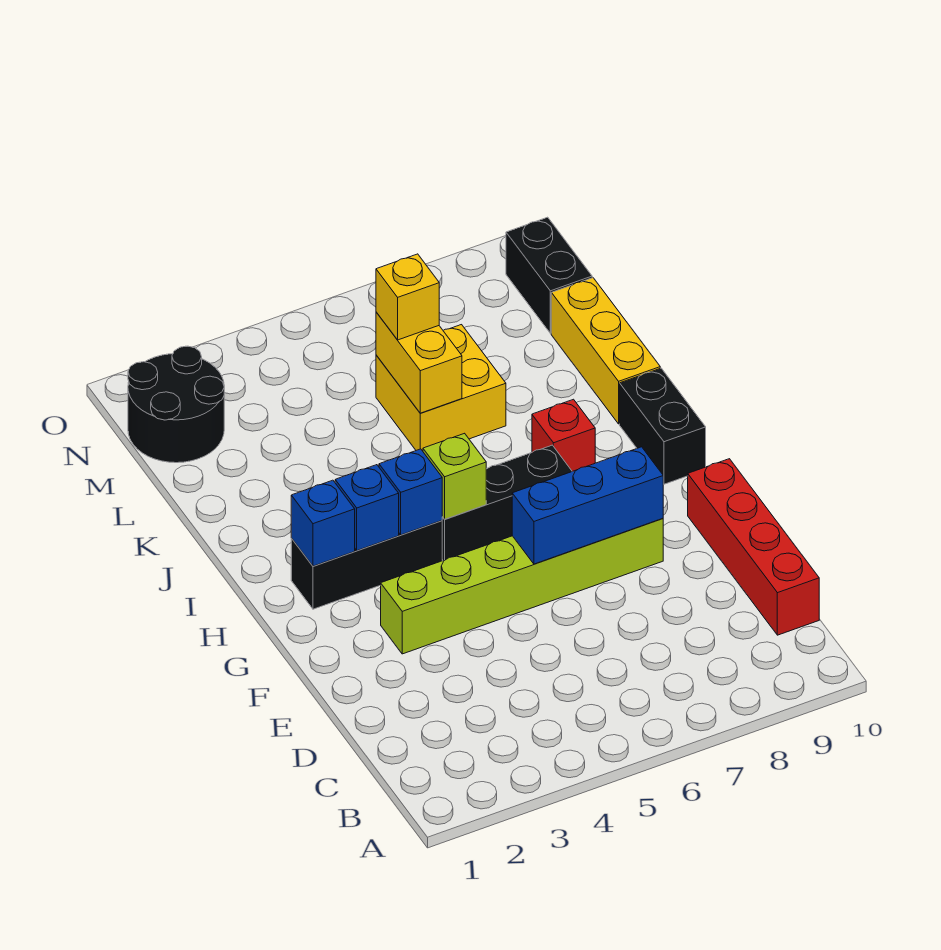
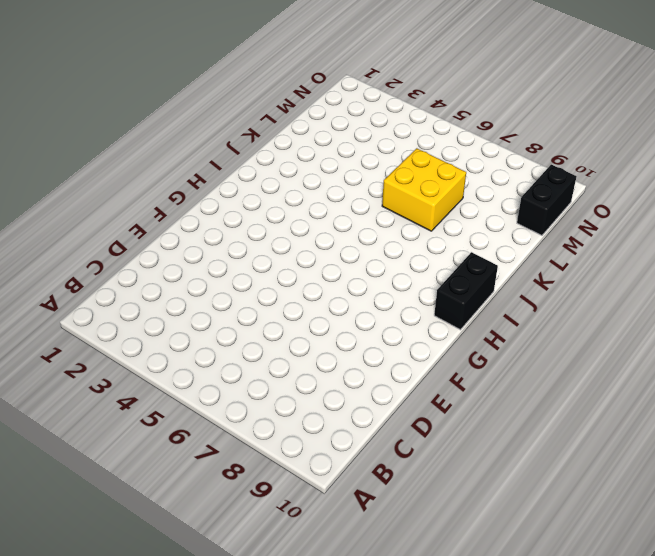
none -> red brick C10:F10 level 1
none -> lime brick F3:F8 level 1
none -> black brick H2:H4 level 1

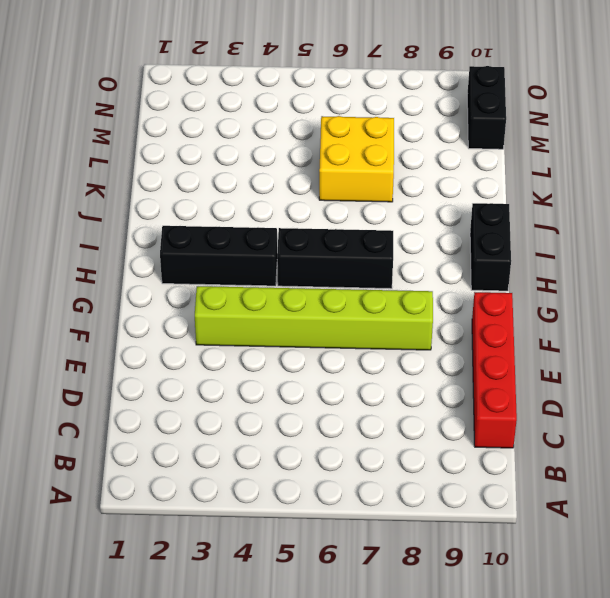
none -> red brick I8 level 1
none -> yellow brick J10:L10 level 1
none -> black round brick M1:N2 level 1

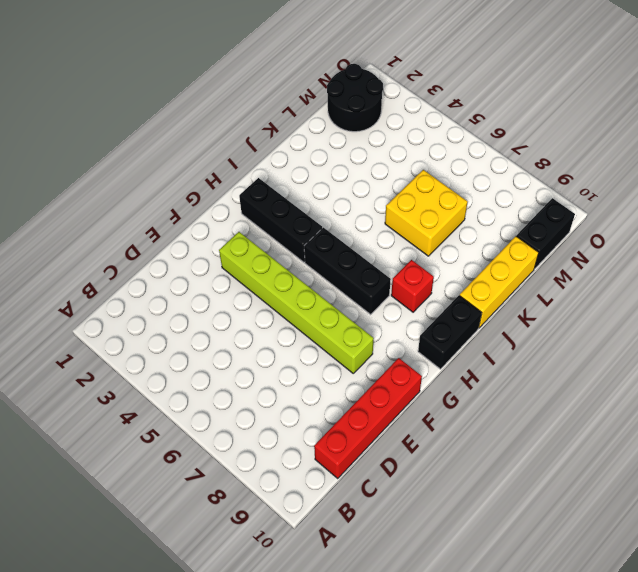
none -> blue brick F6:F8 level 2
none -> blue brick H2 level 2
none -> blue brick H3 level 2

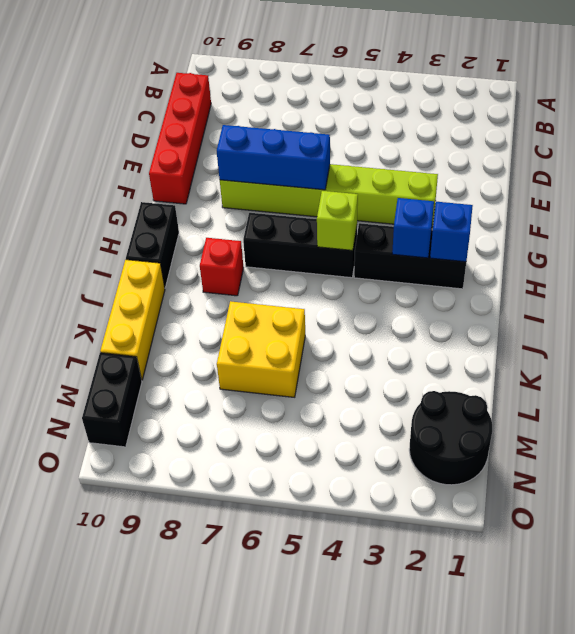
none -> blue brick H4 level 2
none -> yellow brick K6:L6 level 2
none -> yellow brick L6 level 3

